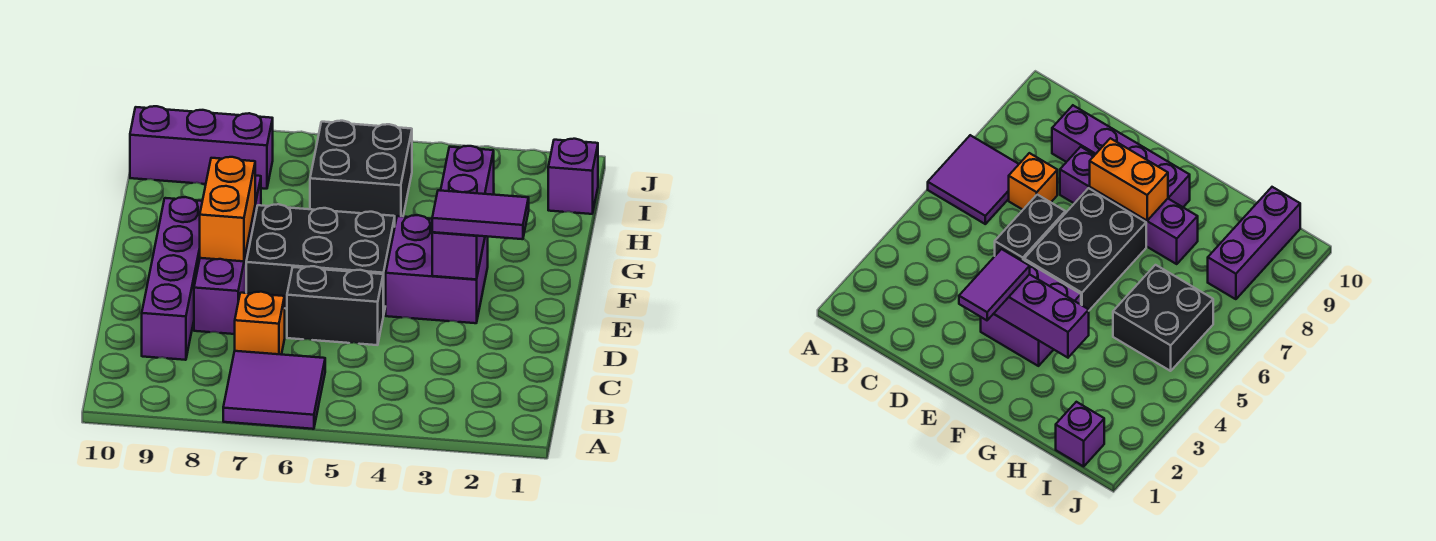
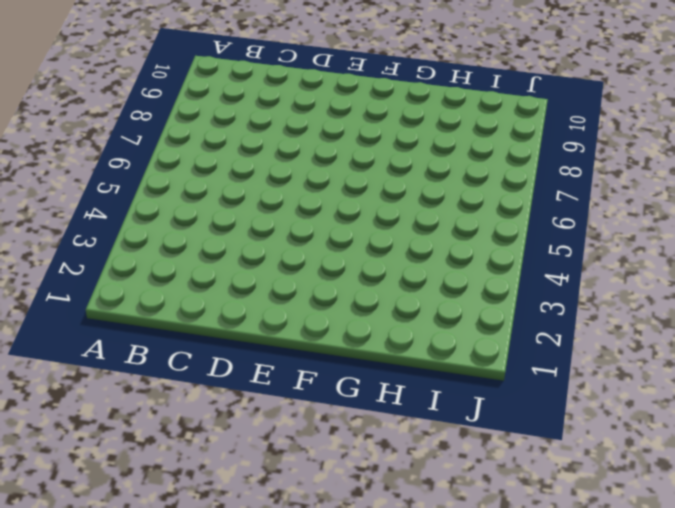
none -> purple tile A6:B7 level 1
none -> orange brick C7 level 1
none -> purple brick C9:F9 level 1

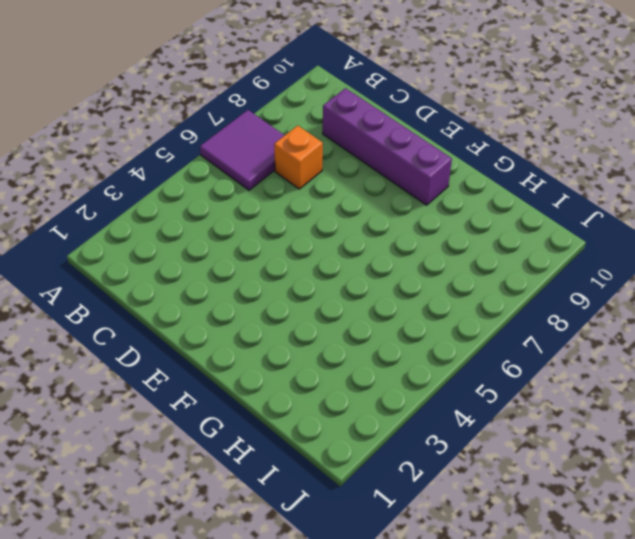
none -> black brick D5:D6 level 1
none -> purple brick D8:G8 level 1
none -> purple brick E3:F4 level 1

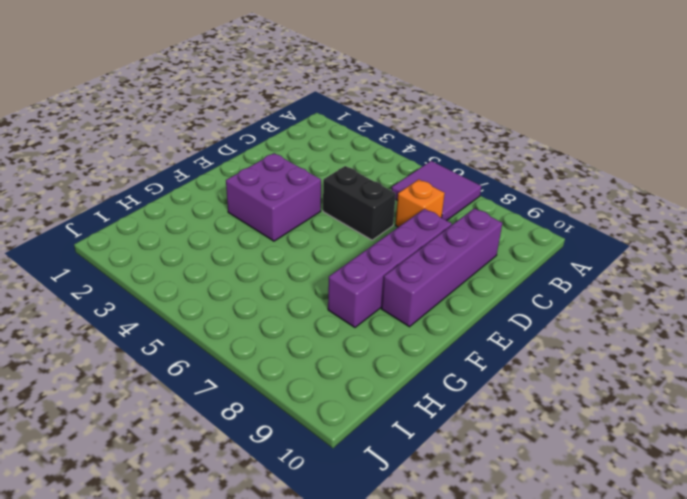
none -> black brick E5:F7 level 1
none -> black brick H5:I6 level 1
none -> purple brick I1 level 1

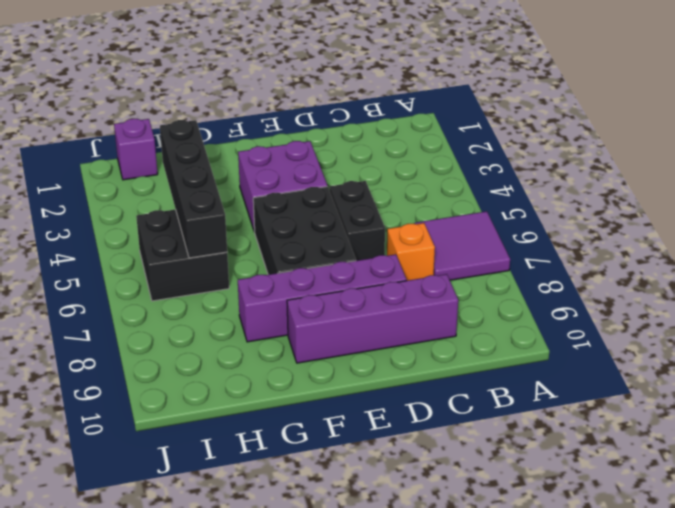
black brick H3:H6 level 2 -> none
none -> purple brick I8:I10 level 1
none -> purple brick E3:G3 level 2
none -> orange brick E8:F8 level 2

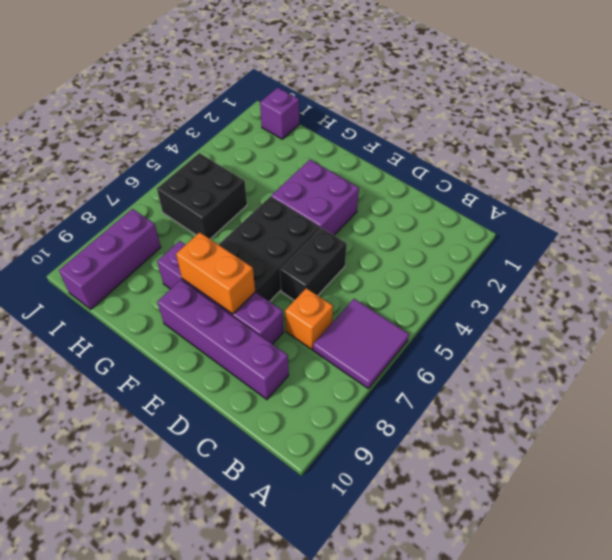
none -> purple brick E3:G3 level 2
none -> purple tile E2:E3 level 3

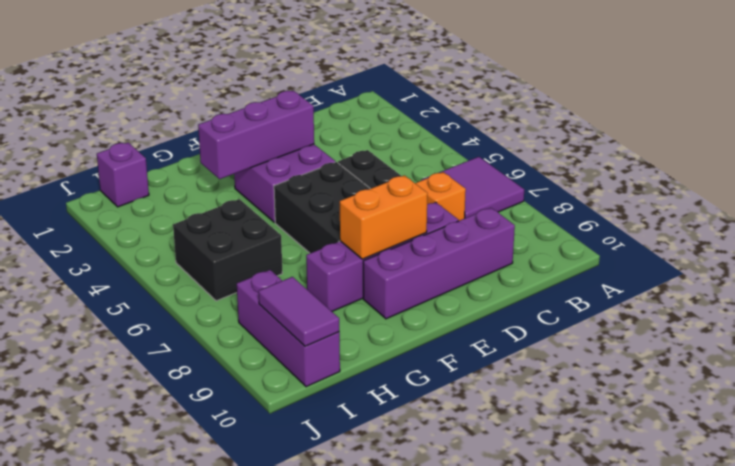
purple tile I9:I10 level 2 -> purple tile E2:E3 level 3

